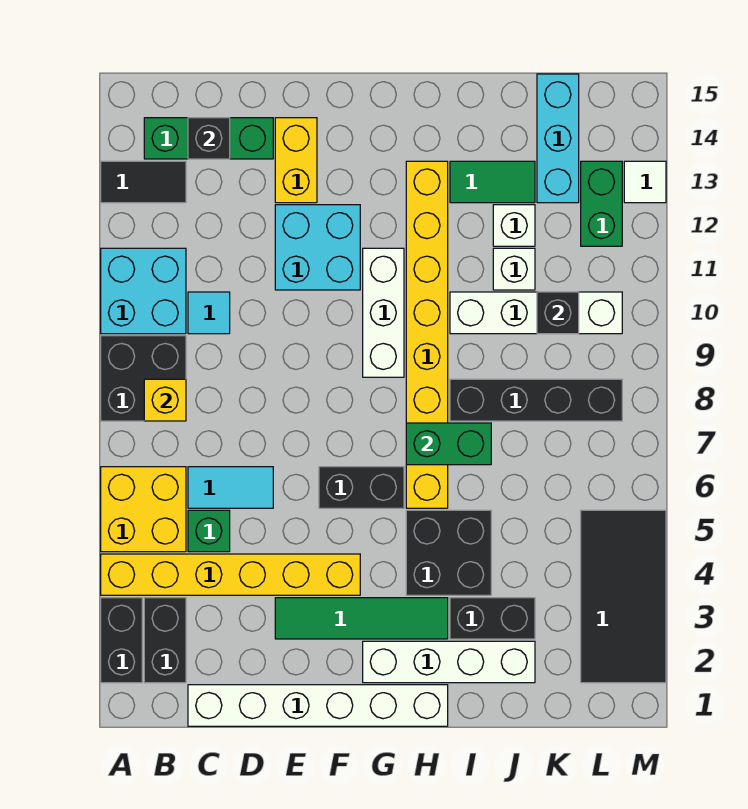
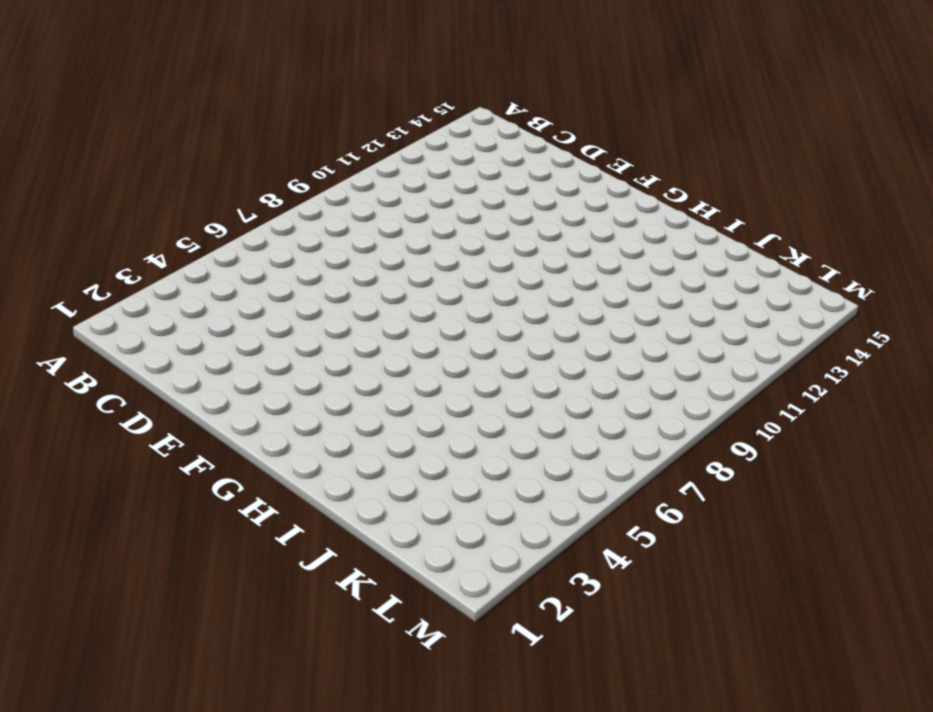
none -> black brick A2:A3 level 1
none -> yellow brick A4:F4 level 1
none -> yellow brick A5:B6 level 1
none -> black brick A8:B9 level 1

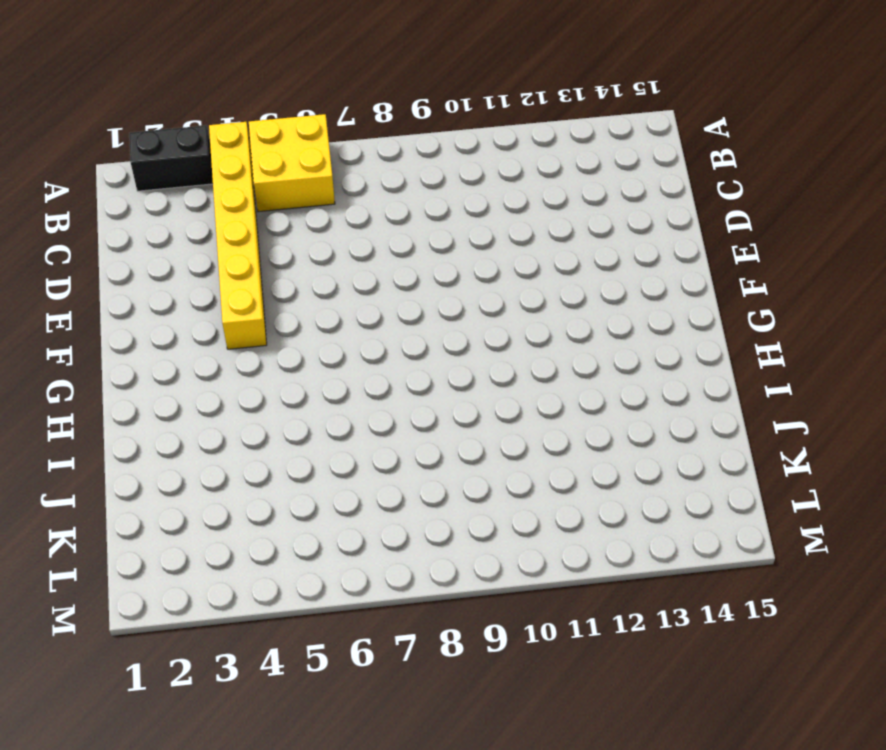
none -> black brick A8:B9 level 1
none -> cyan brick A10:B11 level 1
none -> black tile A13:B13 level 1
none -> black brick B2:B3 level 1

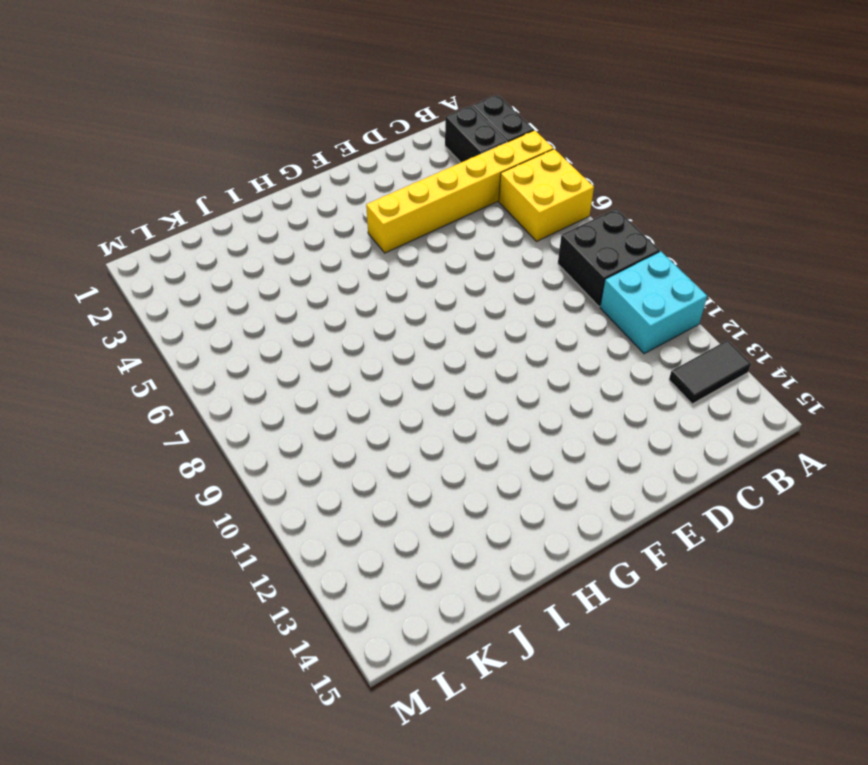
none -> green brick B14:D14 level 1
none -> white brick C1:H1 level 1
none -> green brick C5 level 1
none -> cyan tile C6:D6 level 1

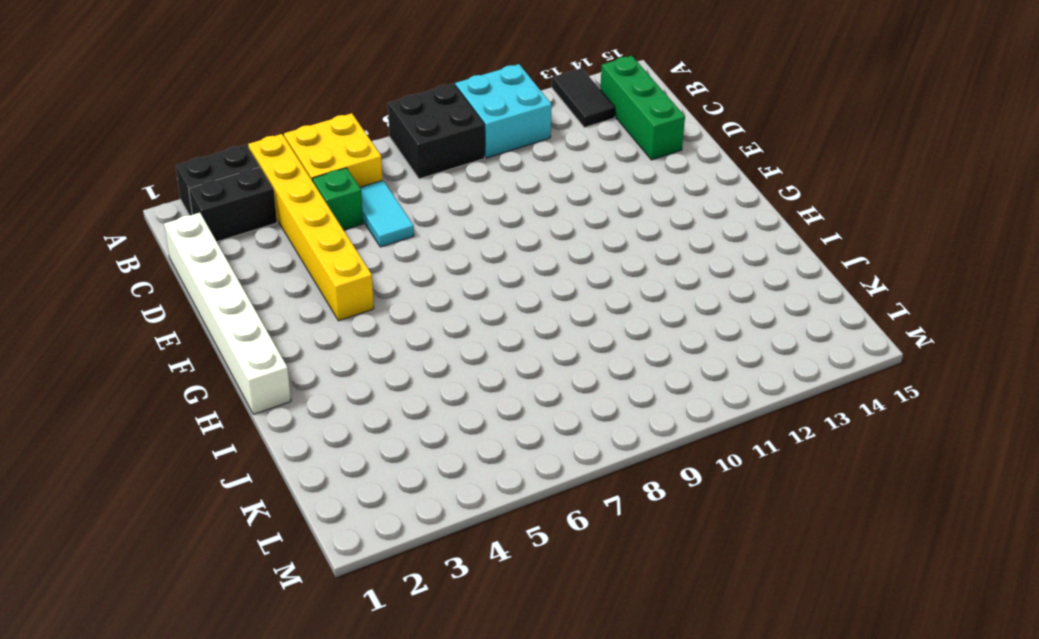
none -> cyan tile C10 level 1
none -> green tile E3:H3 level 1
none -> cyan brick E11:F12 level 1
none -> yellow brick E13:E14 level 1

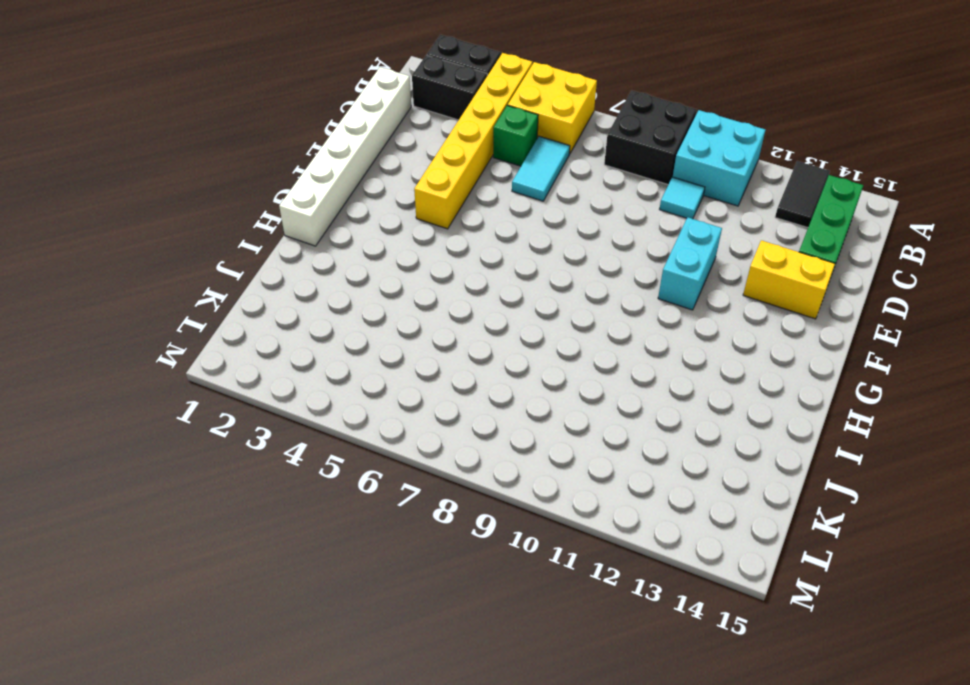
cyan brick E11:F11 level 1 -> cyan brick E11:F12 level 1
none -> green tile E3:H3 level 1
none -> black brick F6:G6 level 1
none -> white brick G2:J2 level 1
none -> white brick G9:G11 level 1

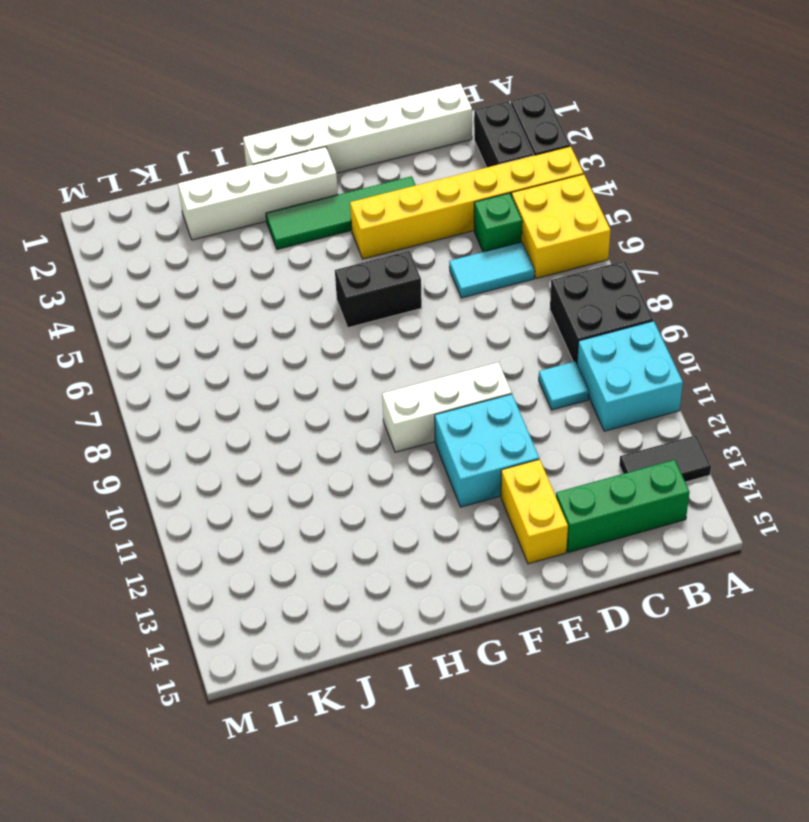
white brick E10:G10 level 1 -> white brick G9:G11 level 1
none -> black brick H4:I5 level 1
none -> yellow brick H6:H13 level 1
none -> black brick I3:J3 level 1
none -> black brick I8:L8 level 1

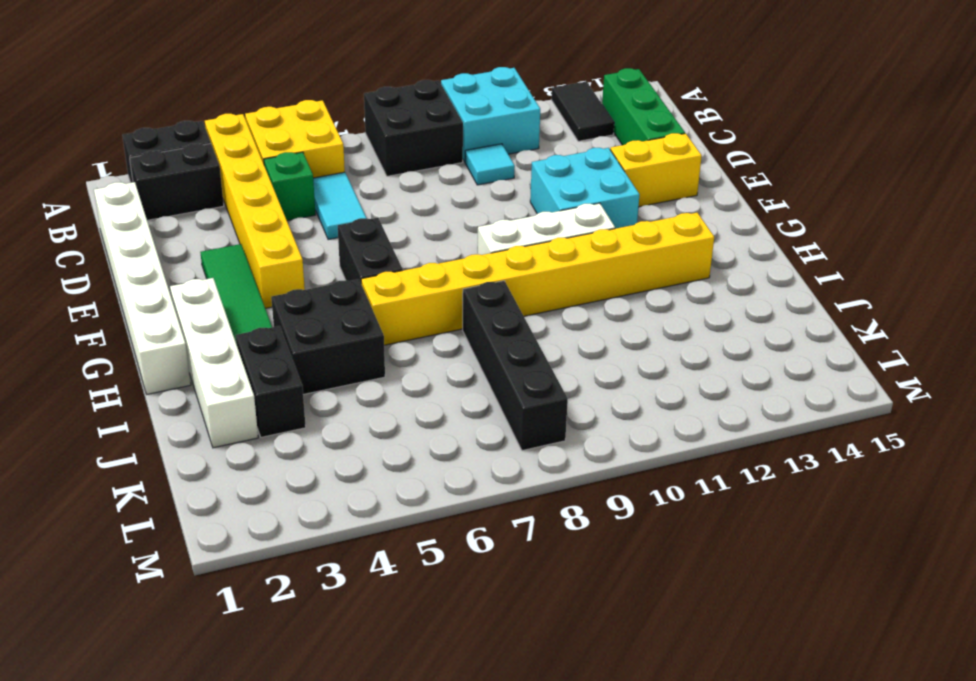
none -> white brick I10:L10 level 1
none -> green tile I13:J13 level 1
none -> white brick J11 level 1
none -> white brick J12 level 1

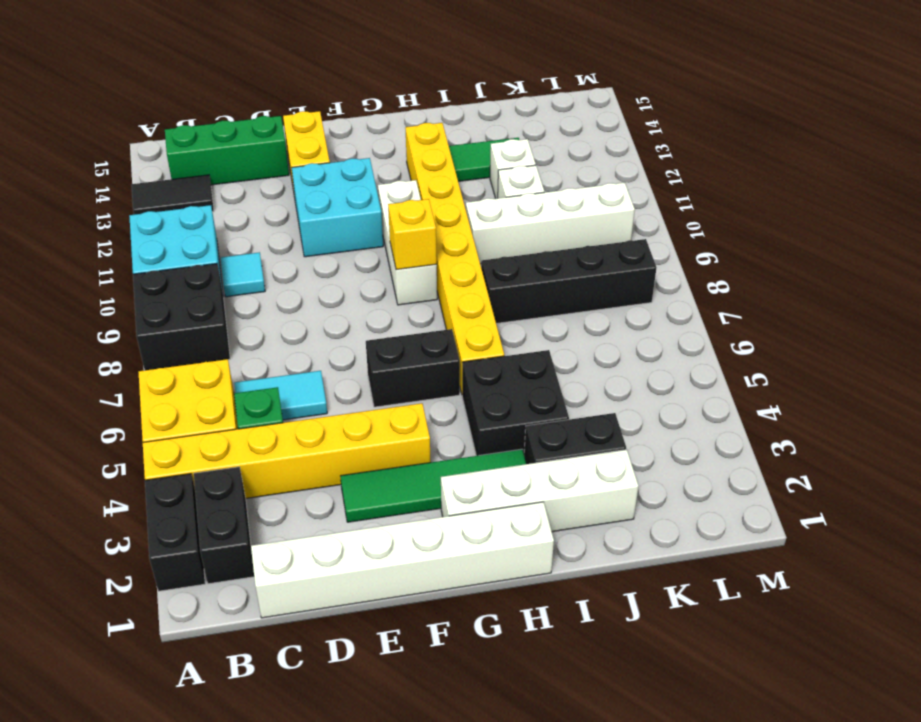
yellow brick G9 level 2 -> yellow brick B8 level 2
none -> cyan brick K13:K15 level 1
none -> black tile L2:M5 level 1
none -> green brick L12:L13 level 1
none -> white tile M13 level 1

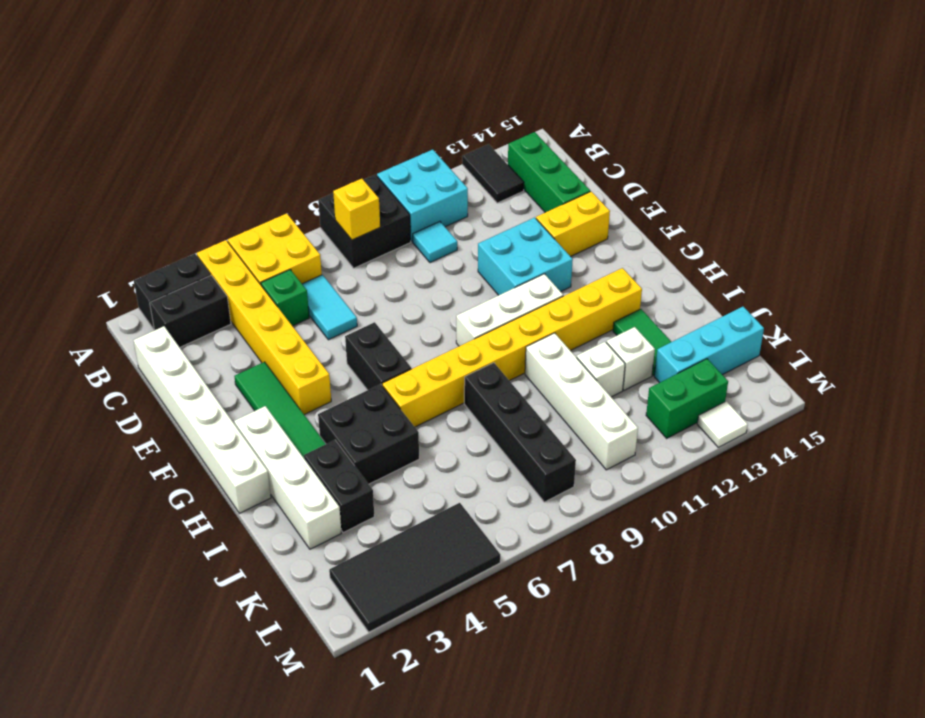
none -> black brick C14 level 2
none -> green brick H7:I7 level 2
none -> black brick K10 level 2

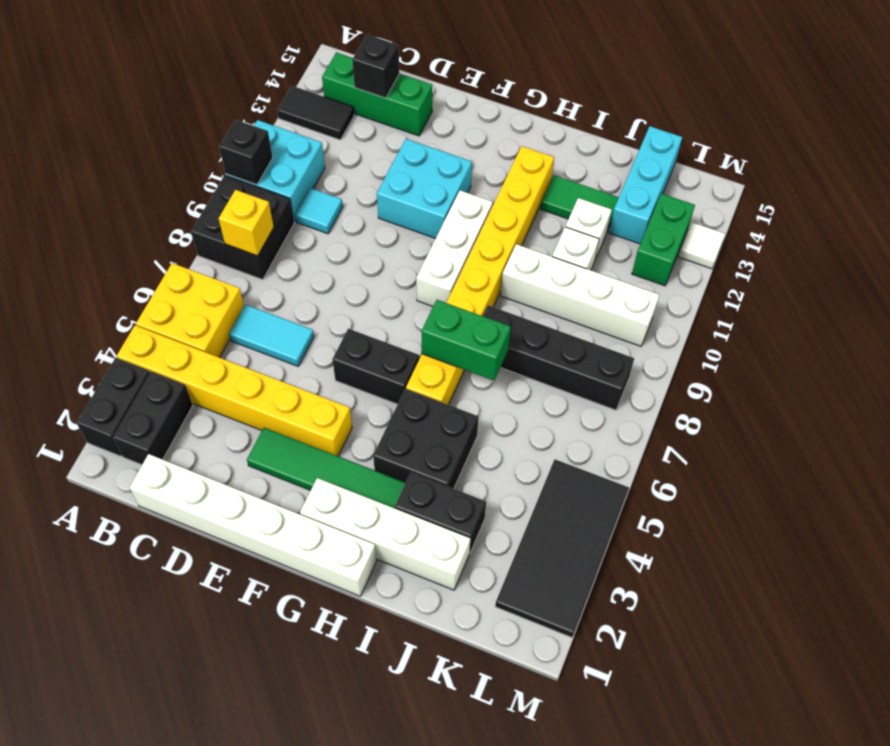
black brick A10 level 2 -> black brick K10 level 2
none -> green brick C5 level 1
none -> yellow brick E13:E14 level 1

